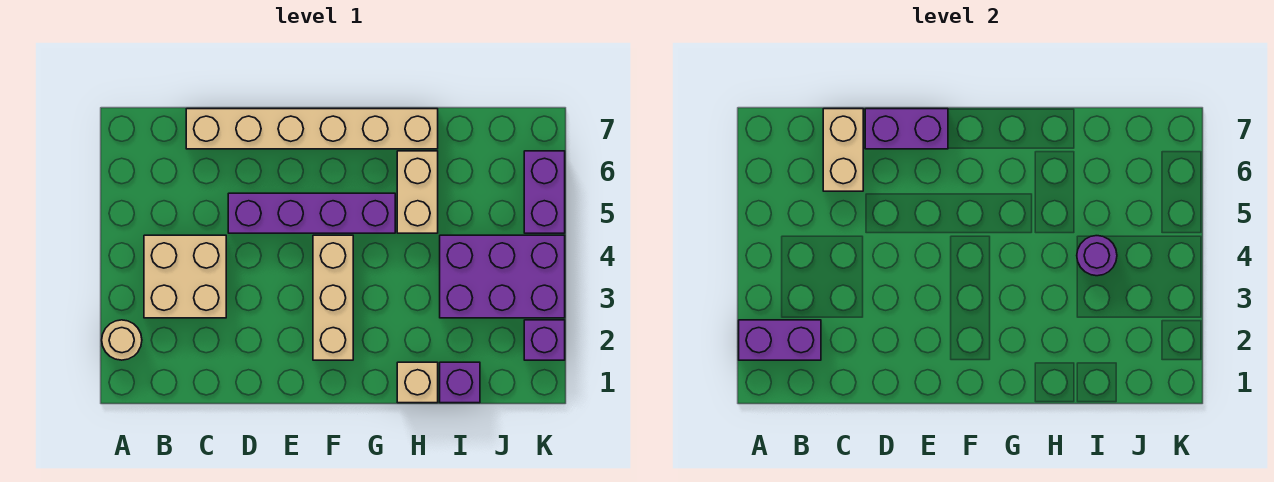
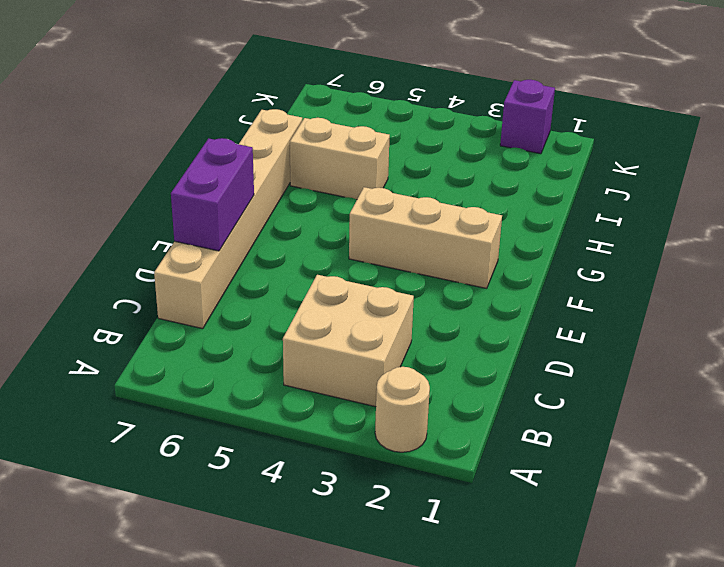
none -> purple brick D5:G5 level 1
none -> tan brick H1 level 1
none -> purple brick I1 level 1

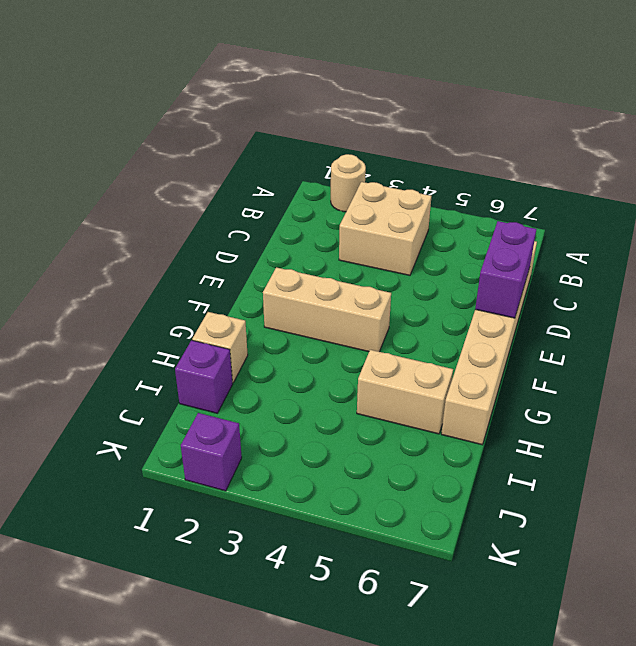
none -> purple brick D5:G5 level 1
none -> purple brick I3:K4 level 1
none -> purple brick K5:K6 level 1

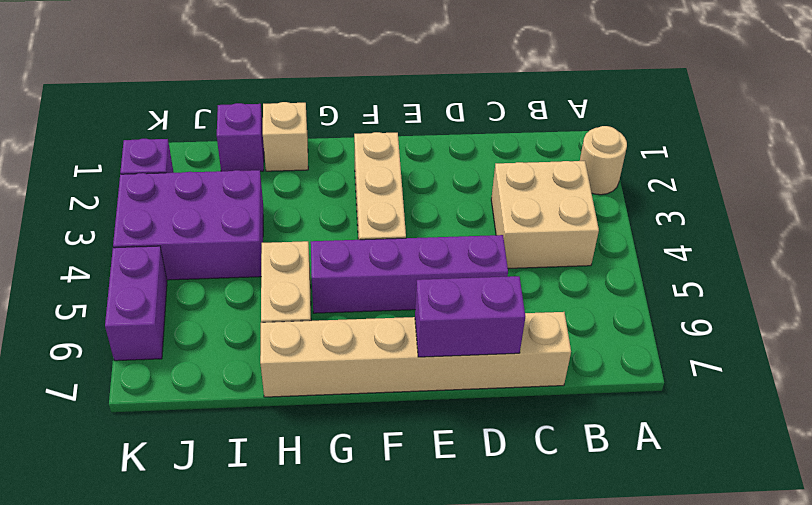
none -> purple brick A2:B2 level 2
none -> tan brick C6:C7 level 2
none -> purple round brick I4 level 2

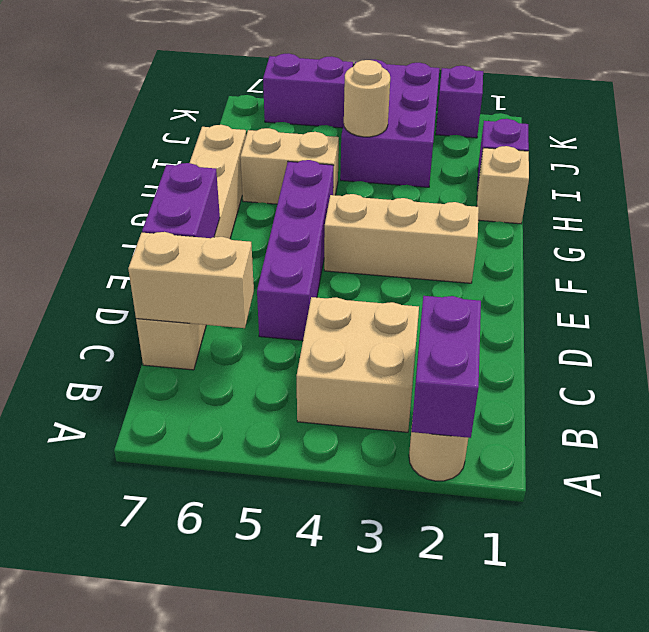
tan round brick I4 level 2 -> purple round brick I4 level 2

